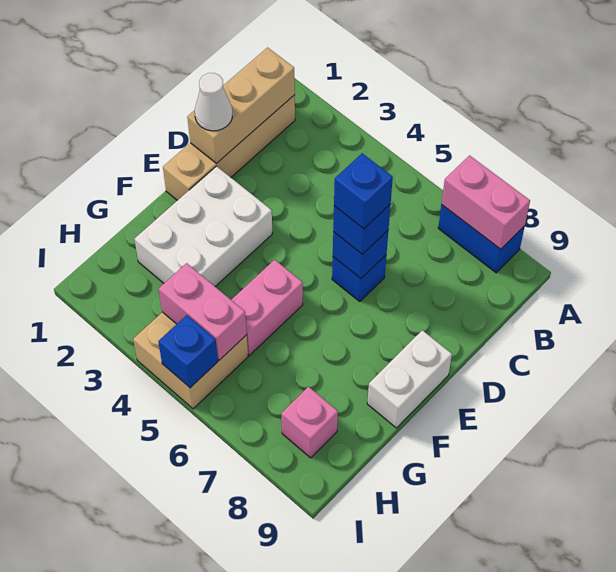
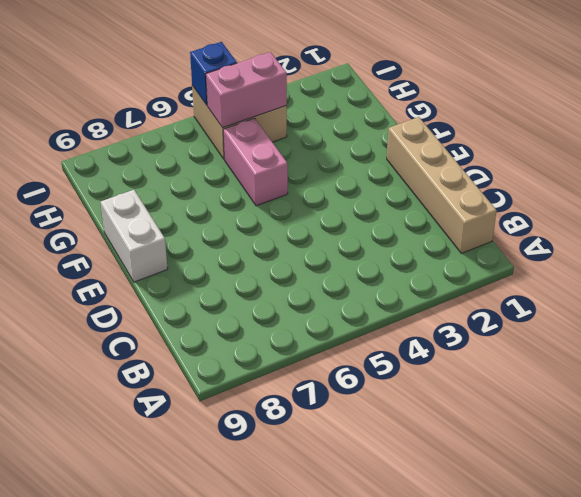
none -> blue brick A7:A8 level 1
none -> blue brick D6 level 1
none -> white brick E2:G3 level 1

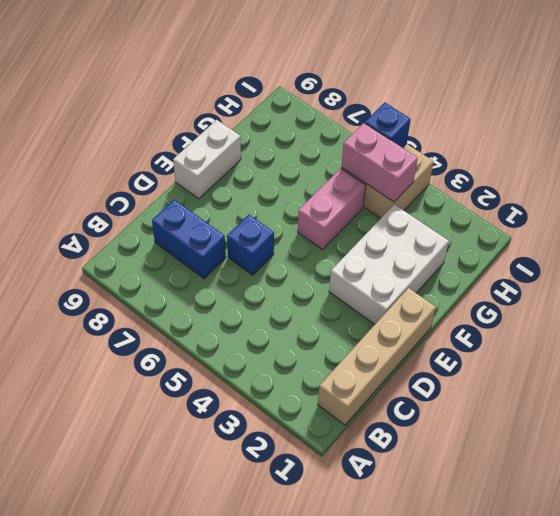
blue brick C7:C8 level 1 -> blue brick A7:A8 level 1
none -> pink brick H8 level 1
none -> pink brick A7:A8 level 2
none -> tan brick B1:D1 level 2

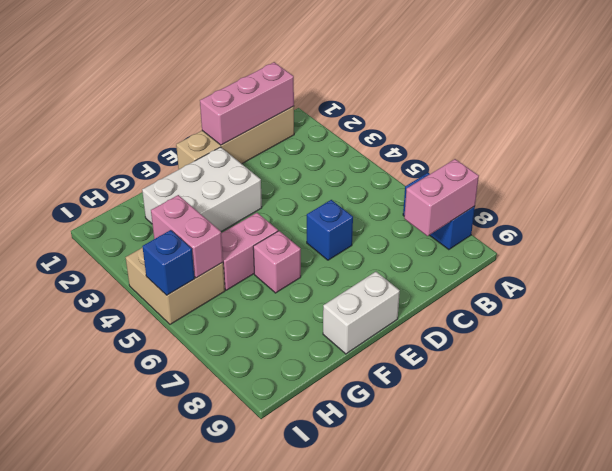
pink brick A8:B8 level 2 -> pink brick A7:A8 level 2
pink brick B1:D1 level 2 -> tan brick B1:D1 level 2
pink brick F6 level 1 -> pink brick H8 level 1
none -> blue brick D6 level 2
none -> white cone D1 level 3
none -> blue brick D6 level 3

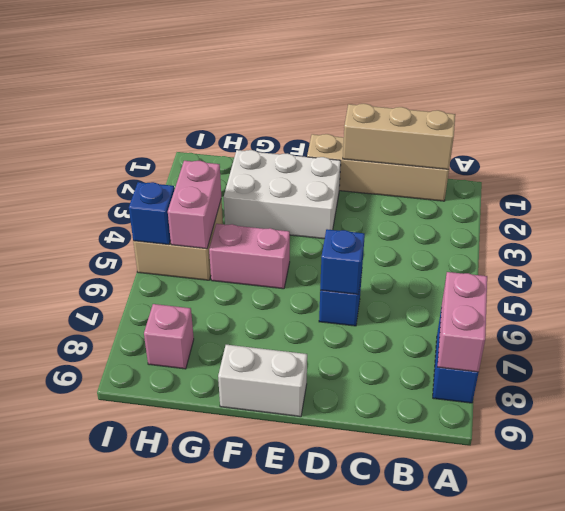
none -> white cone D1 level 3
none -> blue brick D6 level 3
none -> blue brick D6 level 4

